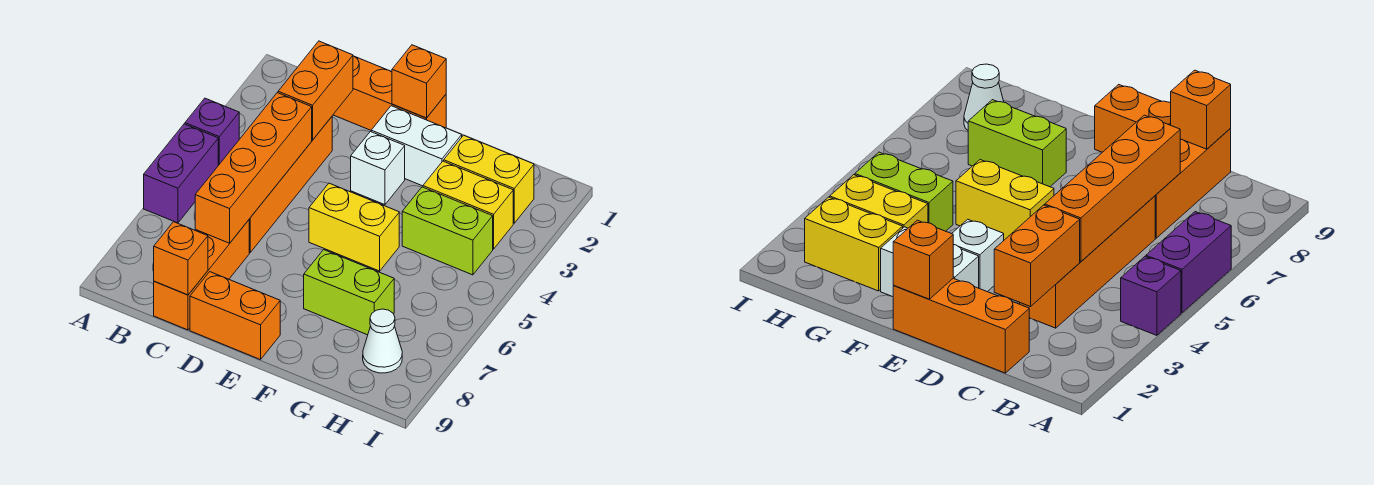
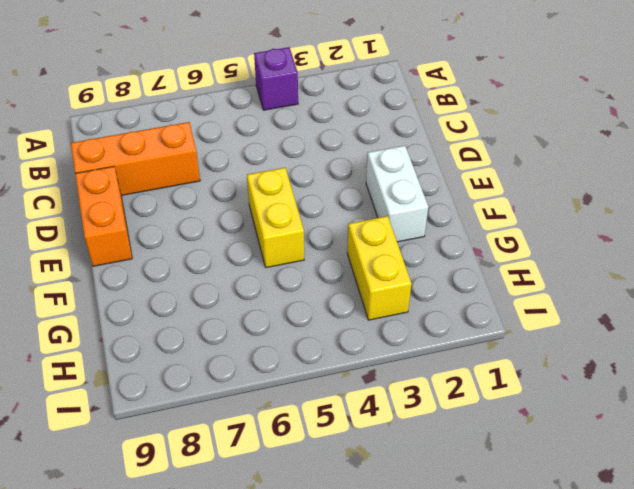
none -> purple brick A5:A6 level 1
none -> orange brick C1:E1 level 1
none -> orange brick C3:C6 level 1

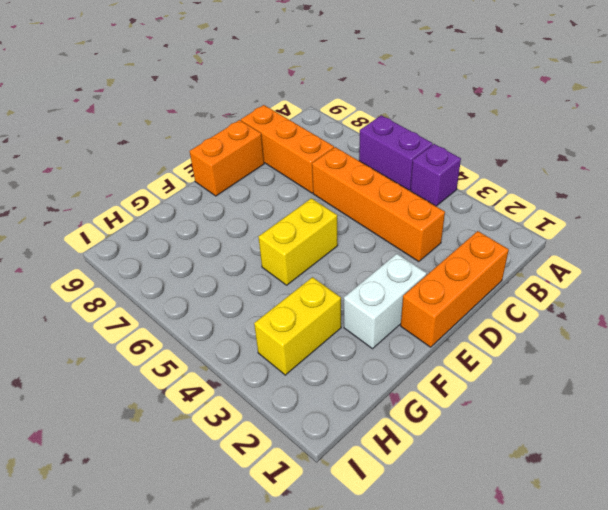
none -> white brick E3 level 1
none -> lime brick F7:G7 level 1
none -> yellow brick G2:H2 level 1

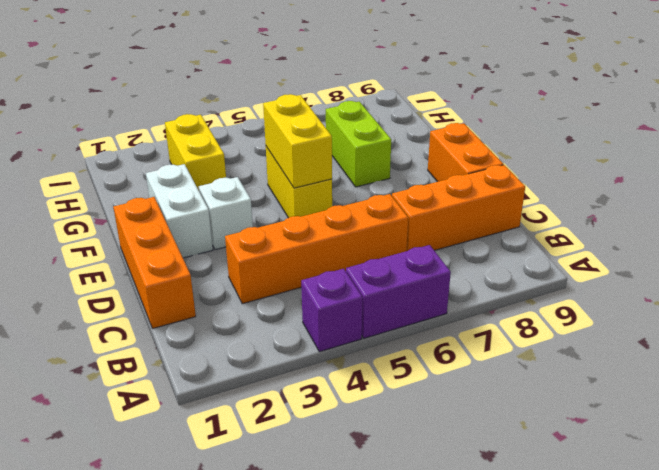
yellow brick E5:F5 level 2 -> yellow brick G2:H2 level 1
none -> lime brick G4:H4 level 1
none -> white cone H8 level 1
none -> orange brick C2:C3 level 2

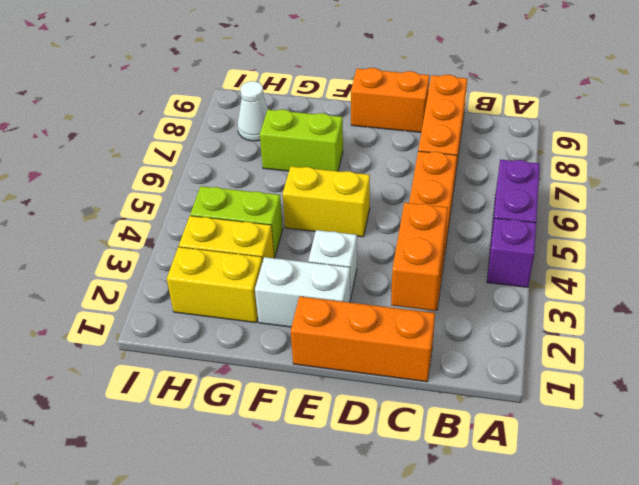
none -> orange brick C4:C7 level 2
none -> orange brick C9 level 2
none -> orange brick E1 level 2

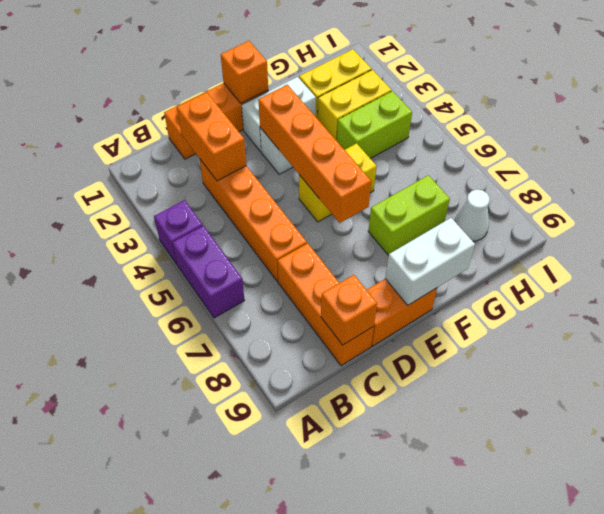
orange brick E3:E6 level 2 -> orange brick C4:C7 level 2
white brick E9:F9 level 2 -> none

